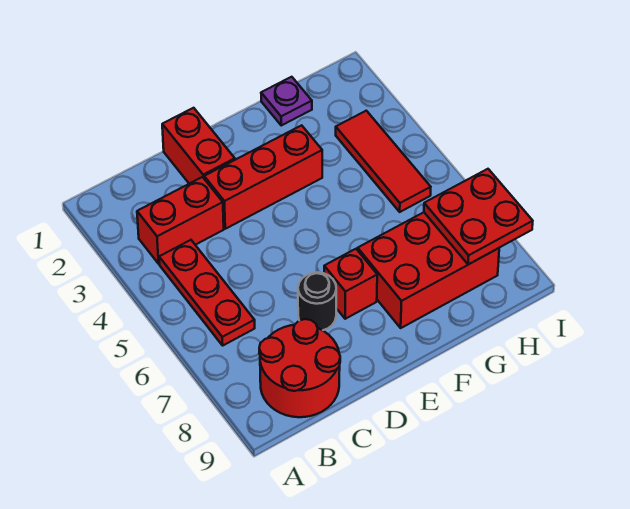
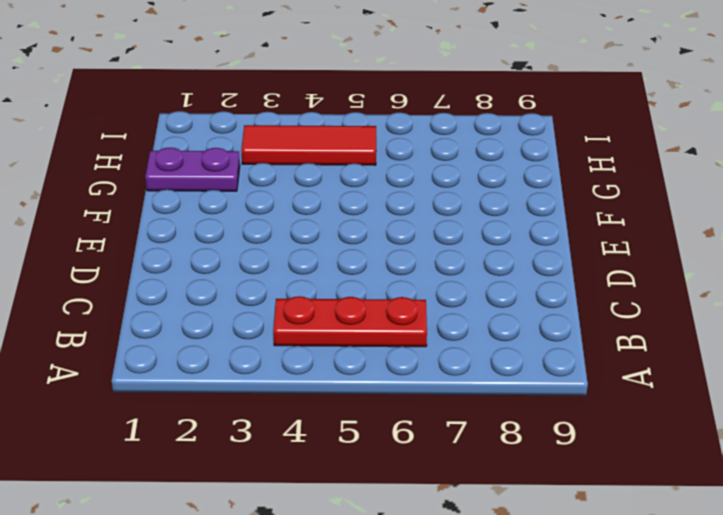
purple plate G1:G2 level 1 -> purple plate G1 level 1
none -> red brick B3:C3 level 1
none -> red round brick B8:C9 level 1

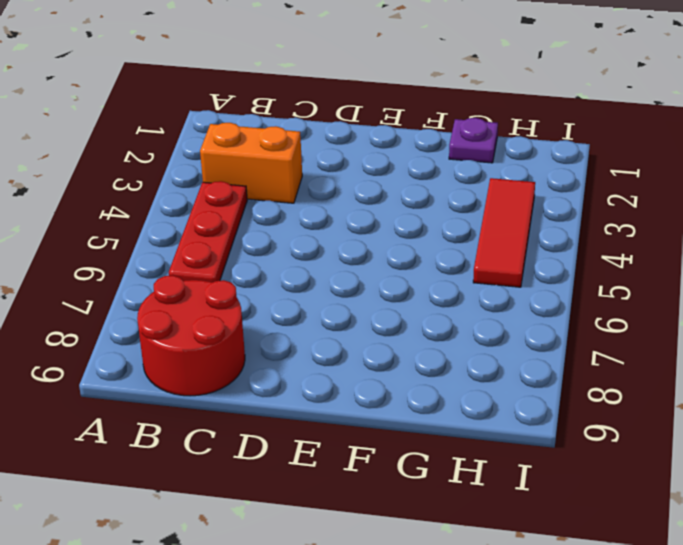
orange brick B3:C3 level 1 -> red brick B3:C3 level 1
none -> red brick D1:D2 level 1
none -> red brick D3:F3 level 1

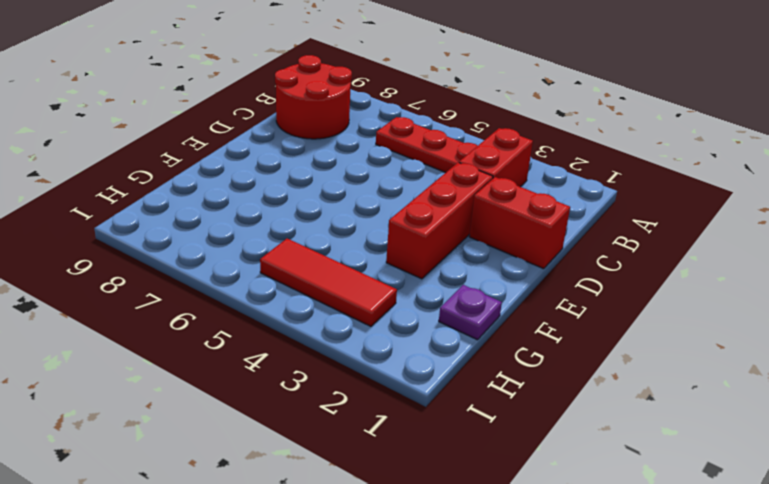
none -> black round brick D7 level 1
none -> red brick E7 level 1

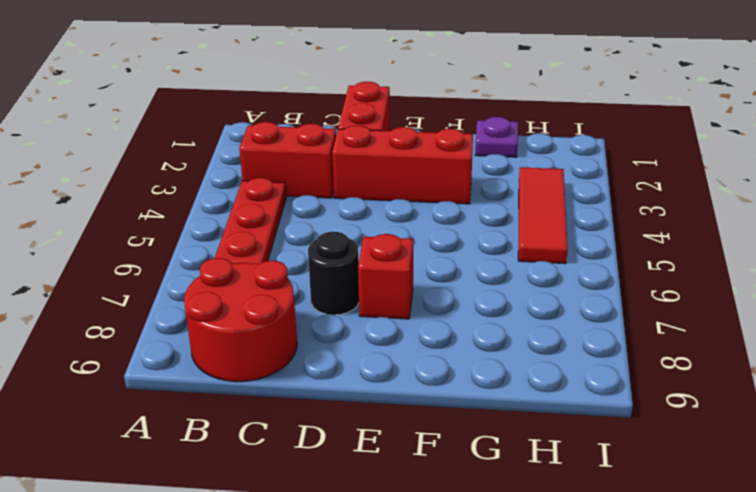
none -> red brick F7:H8 level 1
none -> red plate H7:I8 level 2

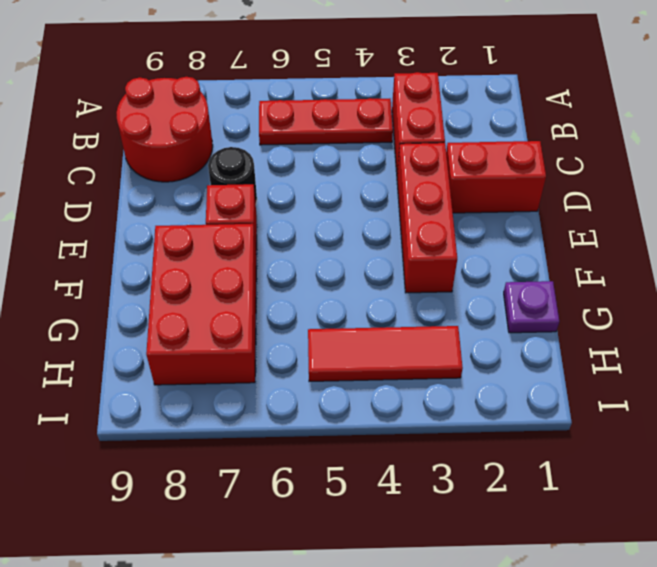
none -> red plate H7:I8 level 2

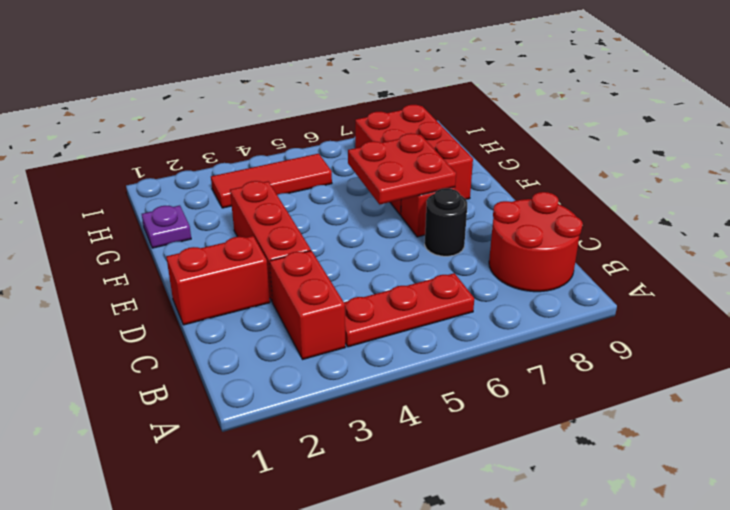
red plate E6:F7 level 2 -> red plate H7:I8 level 2

